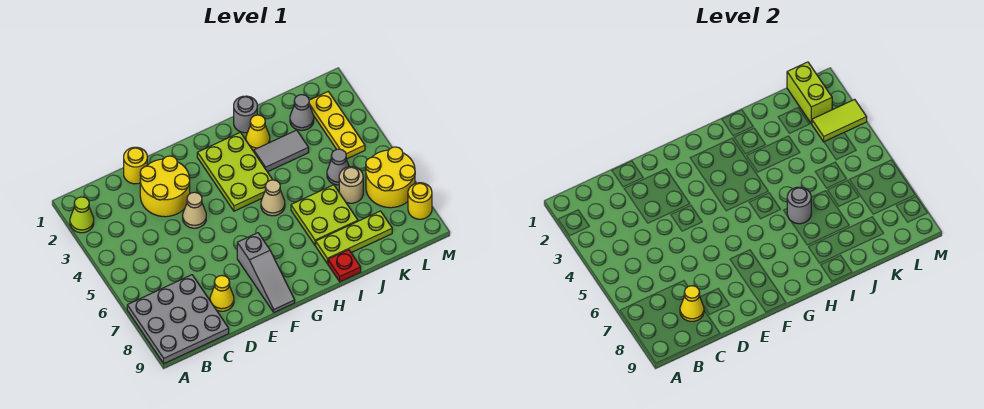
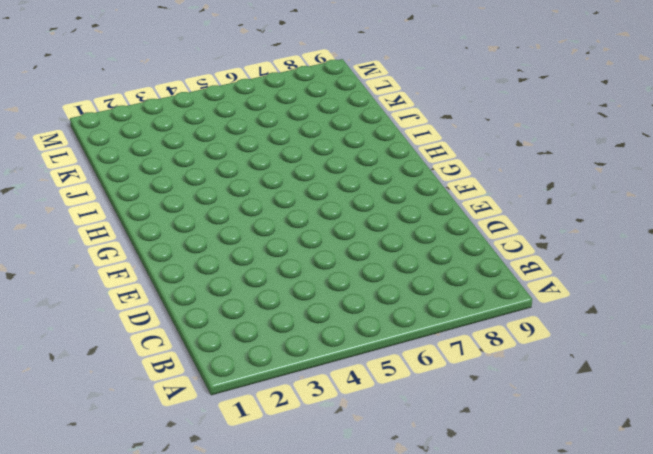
none -> lime cone A2 level 1
none -> grey plate A7:C9 level 1
none -> yellow round brick D1 level 1

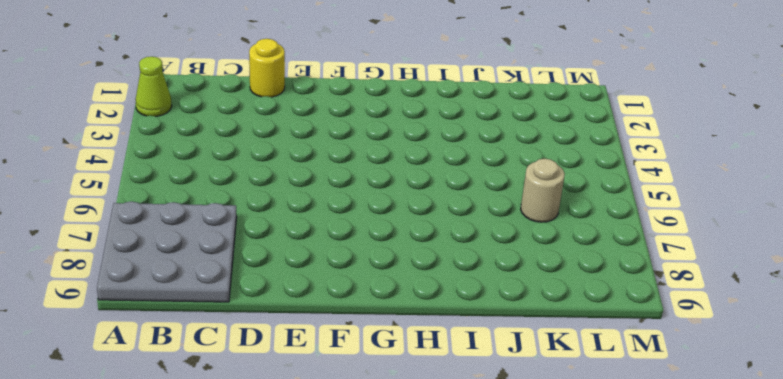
none -> yellow round brick D2:E3 level 1
none -> yellow cone D8 level 1
none -> tan cone E4 level 1

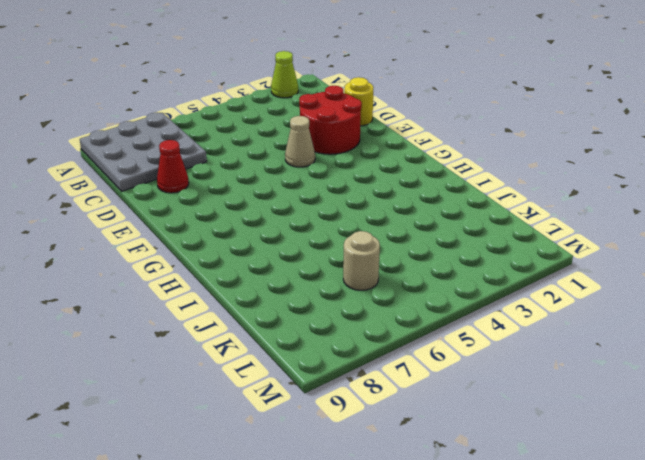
red round brick D2:E3 level 1 -> yellow round brick D2:E3 level 1
red cone D8 level 1 -> yellow cone D8 level 1
none -> grey slope F7:F9 level 1 top 7
none -> lime plate G2:H4 level 1
none -> tan cone H5 level 1

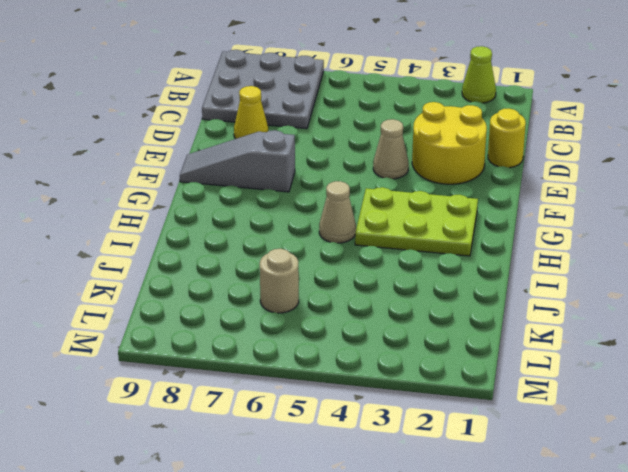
none -> grey round brick I1 level 1
none -> yellow cone I2 level 1
none -> grey tile I3:J3 level 1

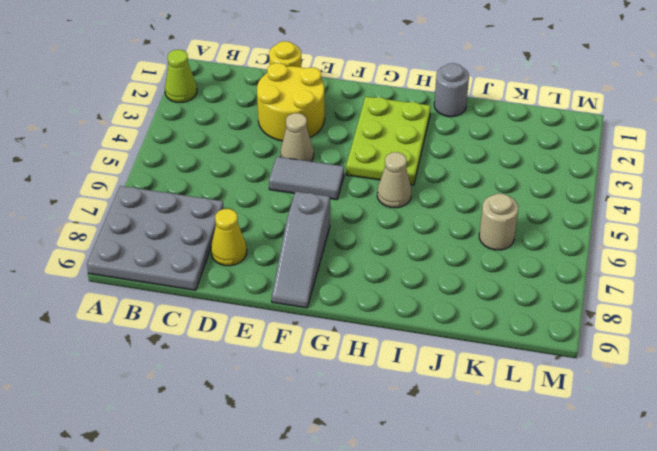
grey tile E5:F5 level 1 -> grey tile I3:J3 level 1
none -> yellow cone I2 level 1
none -> lime plate I6:J7 level 1
none -> lime plate I8:K8 level 1

